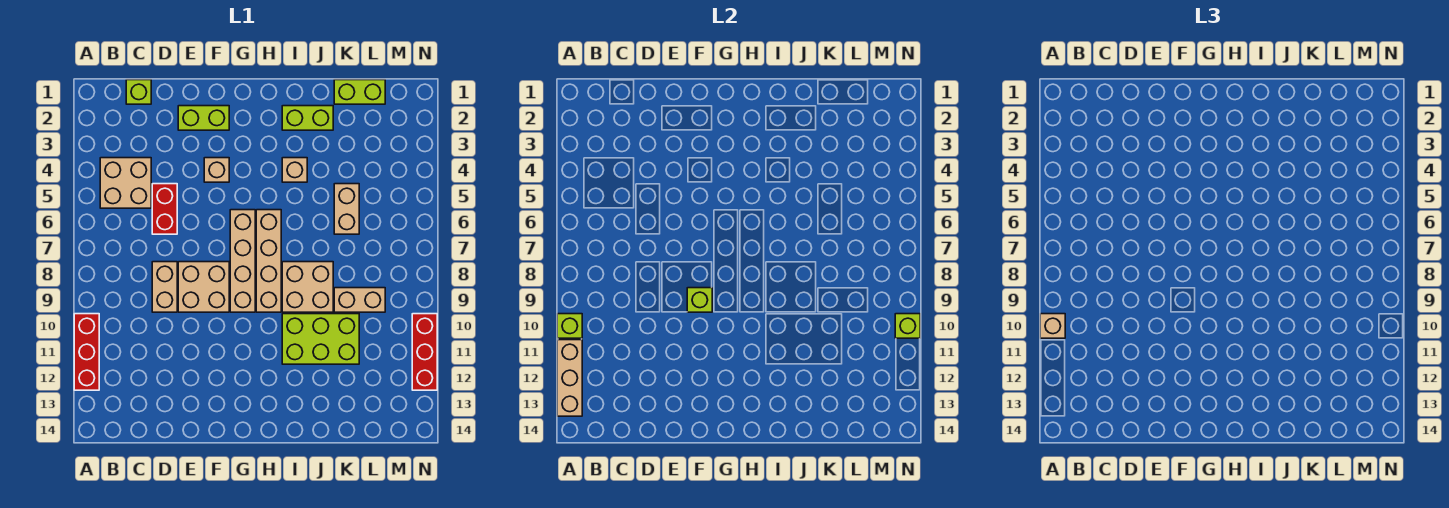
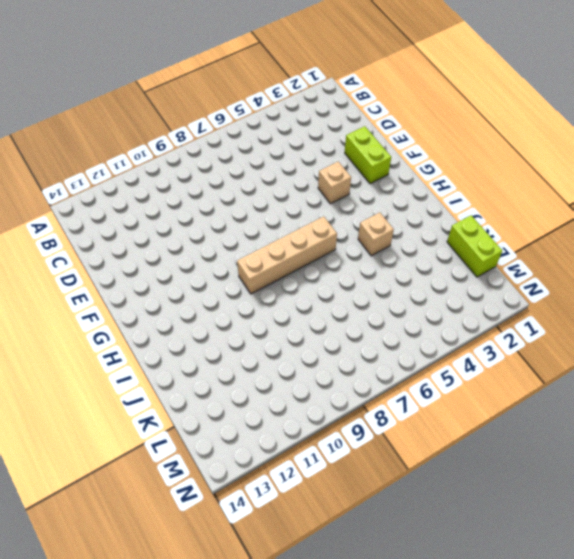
none -> red brick A10:A12 level 1
none -> tan brick B4:C5 level 1
none -> lime brick C1 level 1

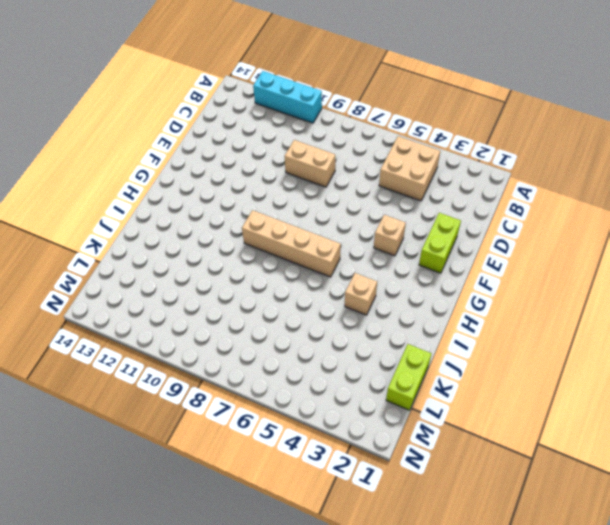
cyan brick A10:A12 level 1 -> red brick A10:A12 level 1
none -> lime brick C1 level 1
none -> red brick D5:D6 level 1
none -> tan brick E8:F9 level 1

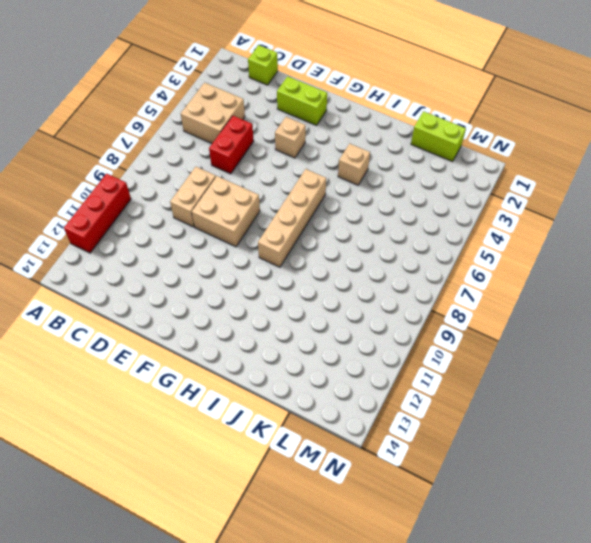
none -> tan brick G6:G9 level 1
none -> lime brick I2:J2 level 1
none -> tan brick I8:J9 level 1

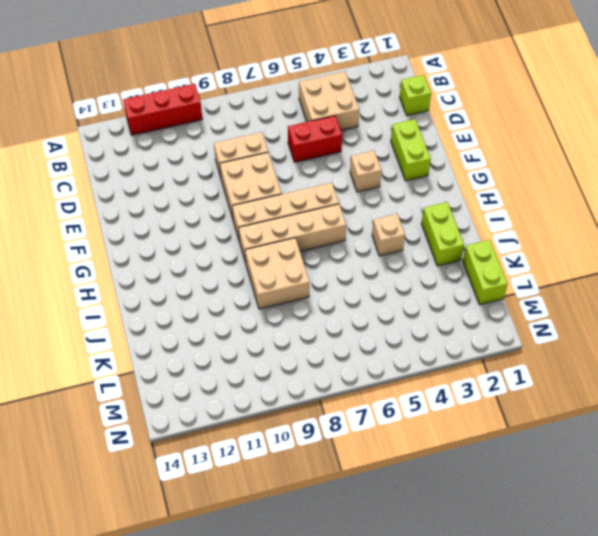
none -> lime brick I10:K11 level 1
none -> tan brick K5:K6 level 1
none -> tan brick K9:L9 level 1

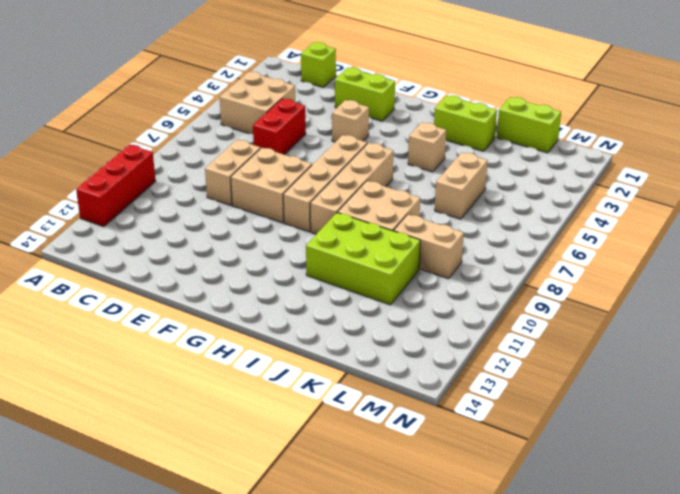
none -> red brick N10:N12 level 1
none -> lime brick A10 level 2
none -> tan brick A11:A13 level 2

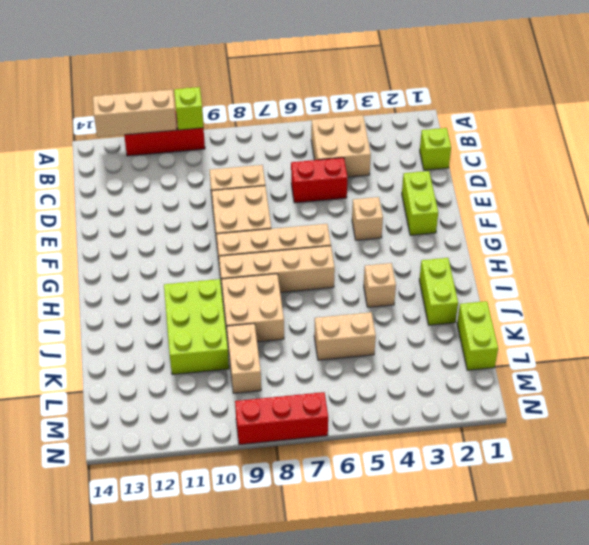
red brick N7:N9 level 1 -> red brick N10:N12 level 1
none -> lime brick F9 level 2
none -> lime brick N10 level 2
none -> tan brick A10 level 3

